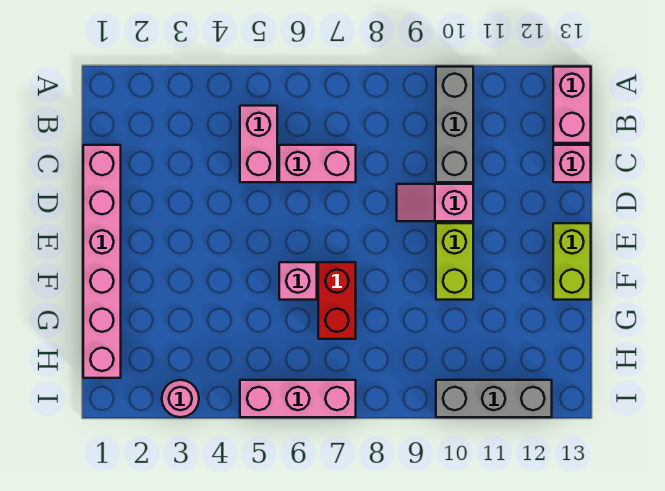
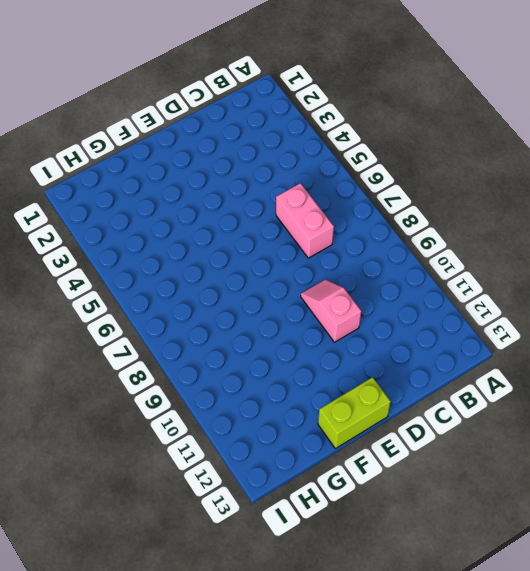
none -> grey brick A10:C10 level 1
none -> pink brick A13:B13 level 1
none -> pink brick B5:C5 level 1

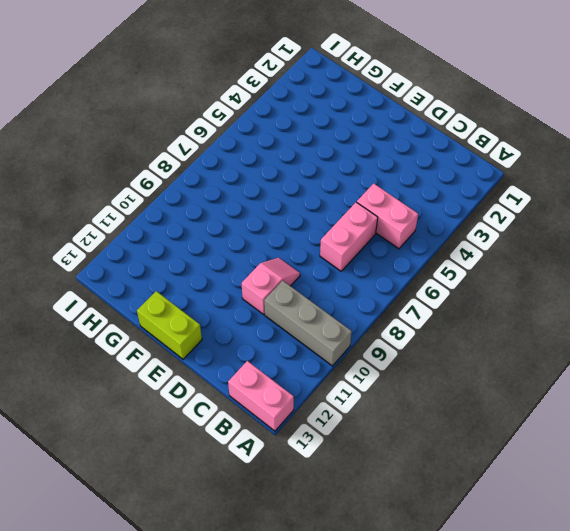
none -> pink brick C1:H1 level 1
none -> pink brick C13 level 1
none -> lime brick E10:F10 level 1

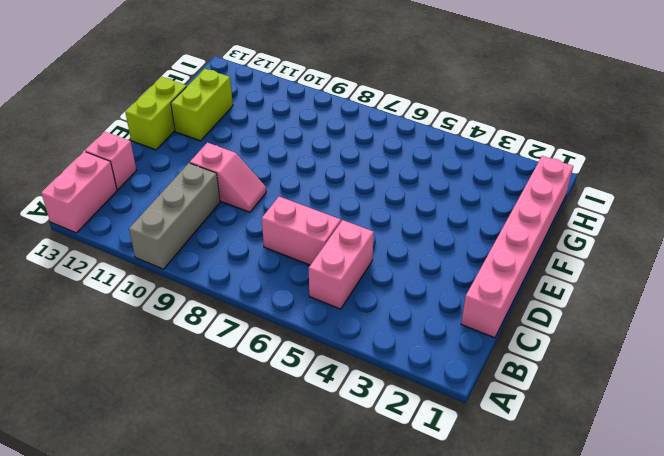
lime brick F12:G12 level 1 -> lime brick E10:F10 level 1
none -> pink brick F6 level 1
none -> red brick F7:G7 level 1
none -> pink round brick I3 level 1

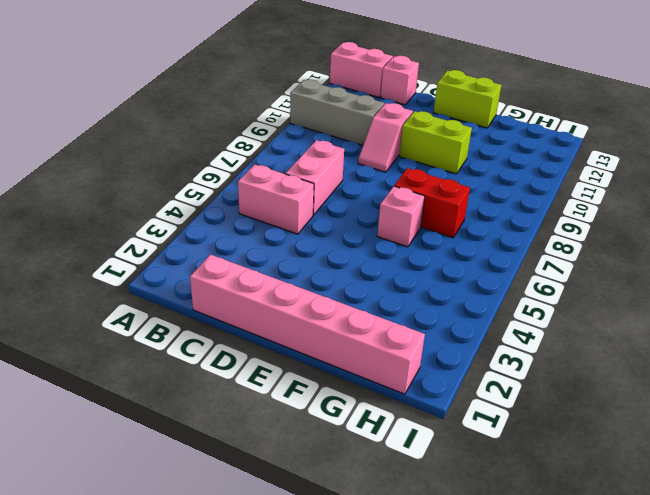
none -> pink round brick I3 level 1
none -> pink brick I5:I7 level 1
none -> grey brick I10:I12 level 1

